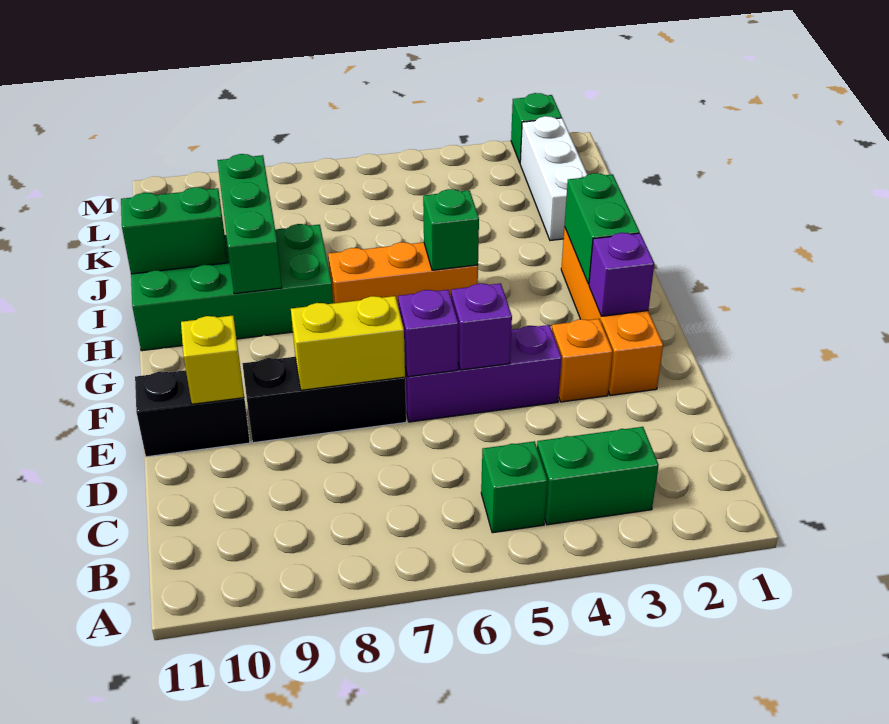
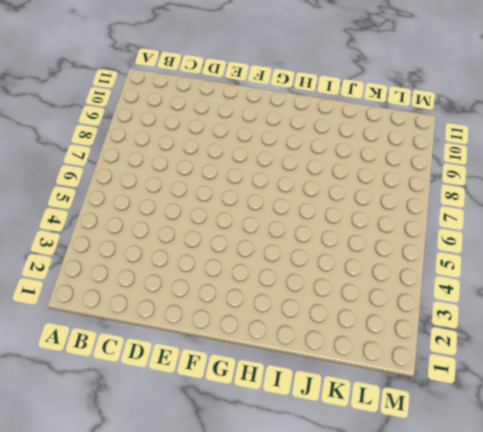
none -> green brick B3:B4 level 1
none -> green brick B5 level 1
none -> orange brick E2:H2 level 1

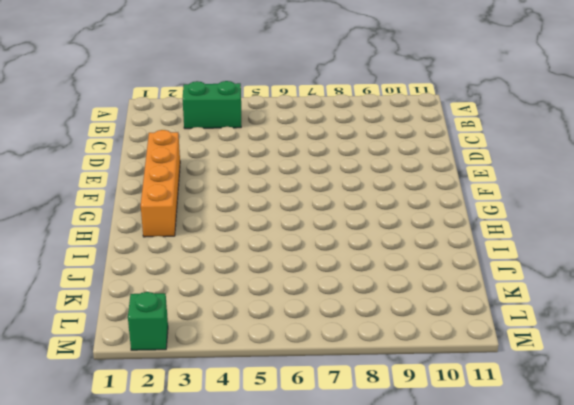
none -> green brick B5 level 1
none -> orange brick E3 level 1
none -> purple brick E4:E6 level 1

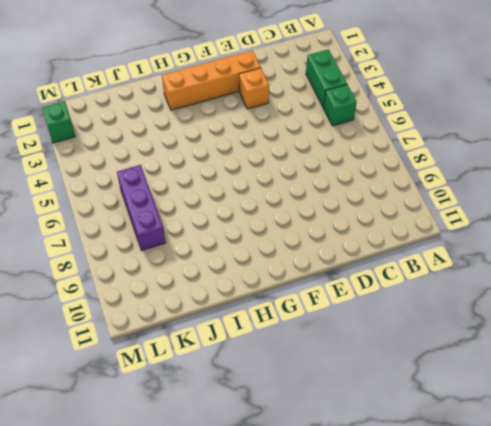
purple brick K6:K8 level 1 -> purple brick E4:E6 level 1
none -> black brick E7:E9 level 1
none -> black brick E10:E11 level 1
none -> orange brick H5:H7 level 1

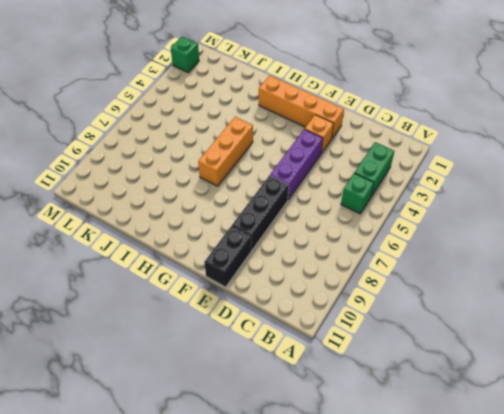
none -> green brick H8:I11 level 1
none -> white brick J2:L2 level 1
none -> purple brick E5 level 2

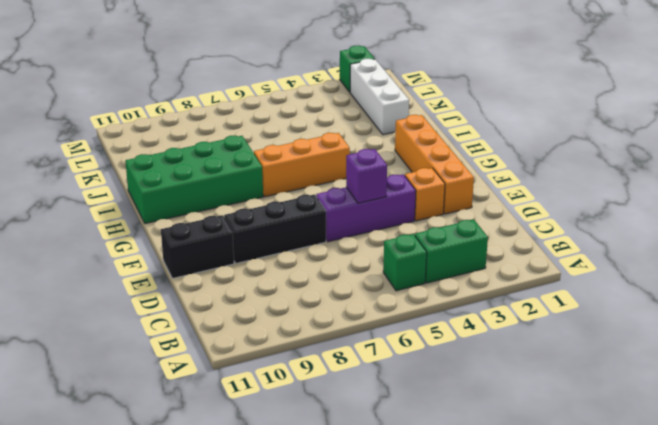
none -> purple brick E6 level 2
none -> yellow brick E7:E8 level 2
none -> yellow brick E10 level 2

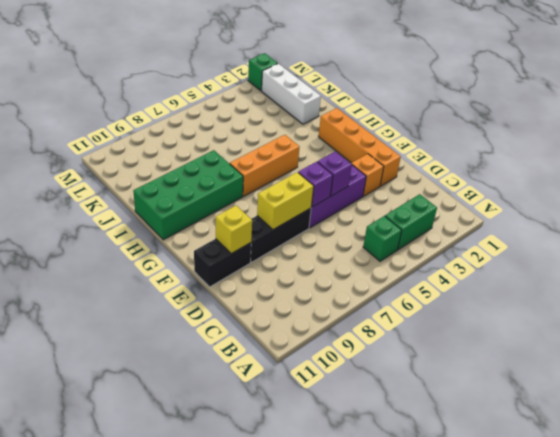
none -> purple brick F2 level 2
none -> green brick G2:H2 level 2
none -> green brick H5 level 2

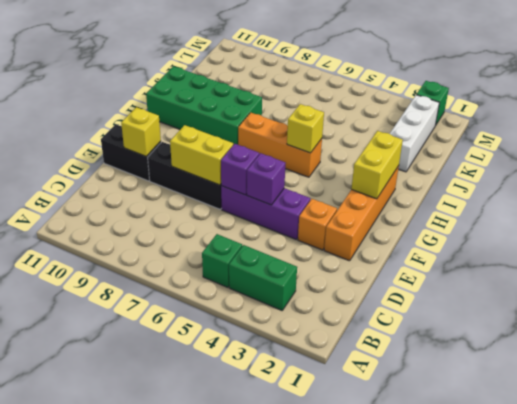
yellow brick G2:H2 level 2 -> green brick G2:H2 level 2
yellow brick H5 level 2 -> green brick H5 level 2
none -> purple brick F2 level 2
none -> green brick H9:J9 level 2
none -> green brick I10:I11 level 2

